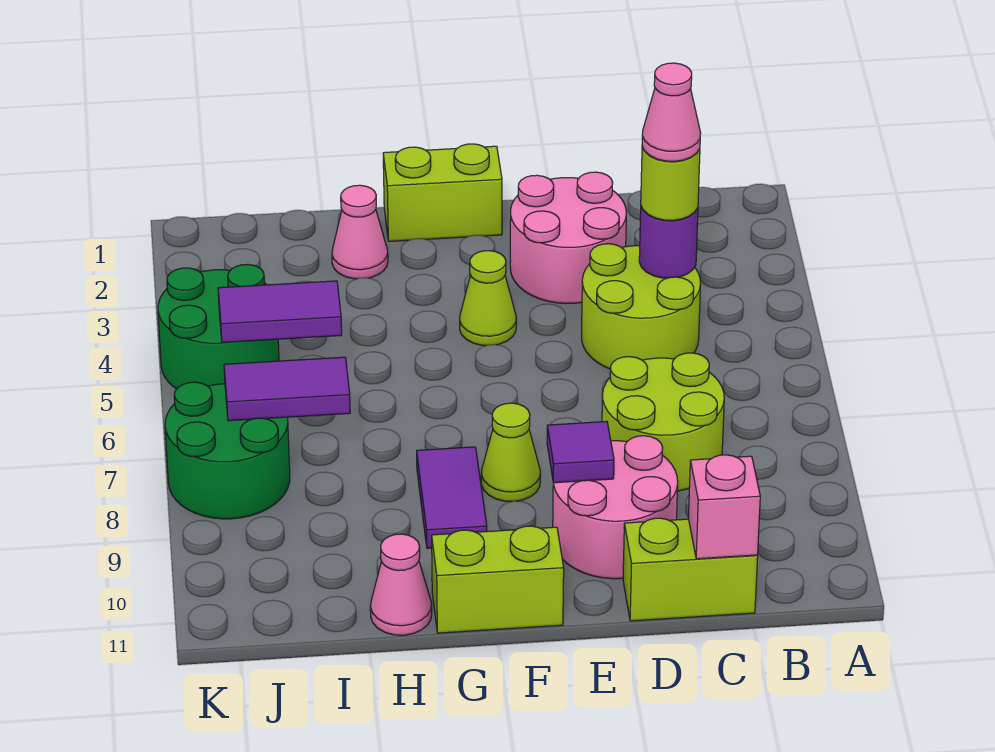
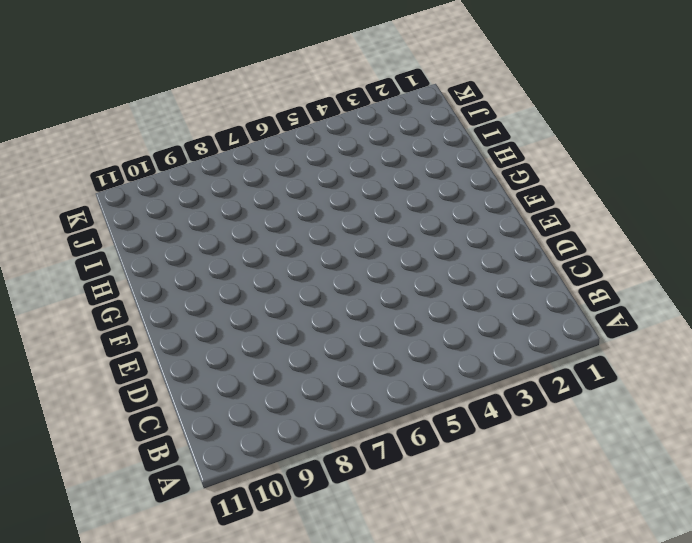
none -> lime round brick C4:D5 level 1
none -> lime round brick C7:D8 level 1
none -> lime brick C11:D11 level 1

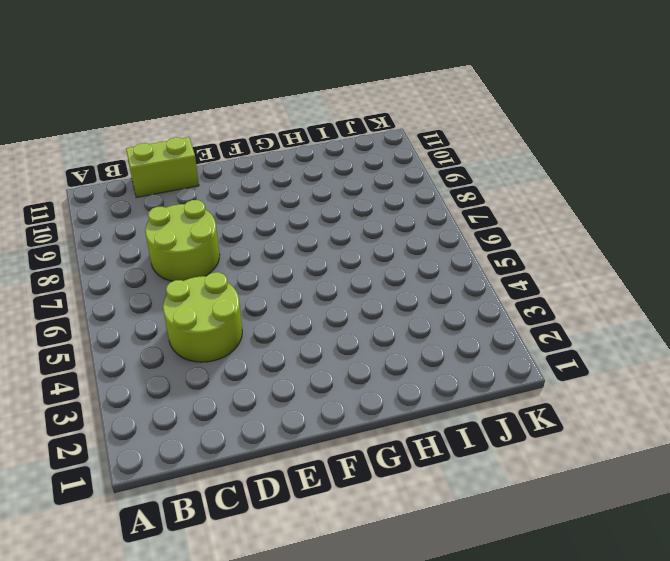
none -> pink round brick D2:E3 level 1
none -> pink round brick D9:E10 level 1
none -> lime brick F1:G1 level 1

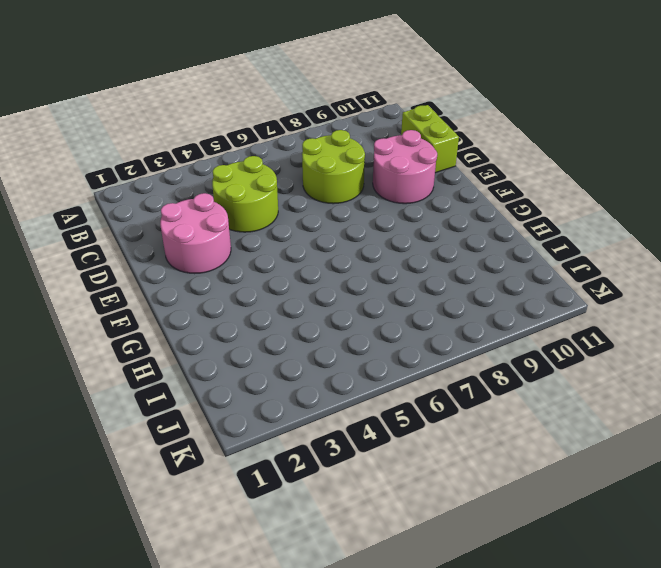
none -> lime brick F1:G1 level 1
none -> lime cone F4 level 1
none -> lime cone F8 level 1

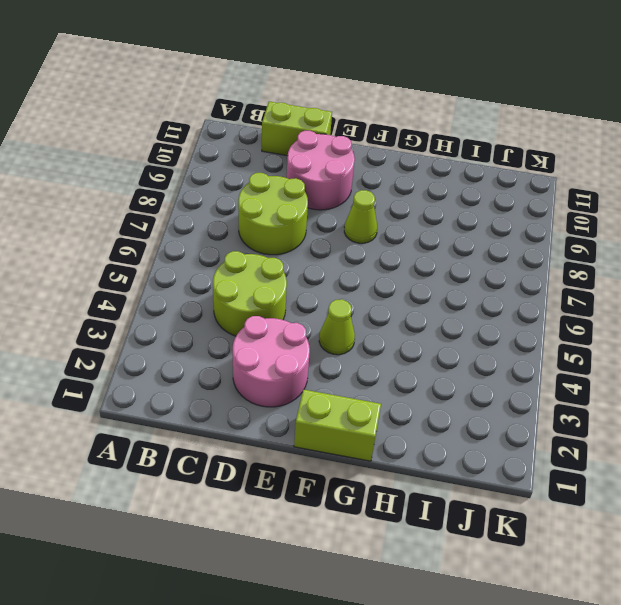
none -> lime brick F11:G11 level 1
none -> purple tile G8:G9 level 1
none -> pink cone H2 level 1

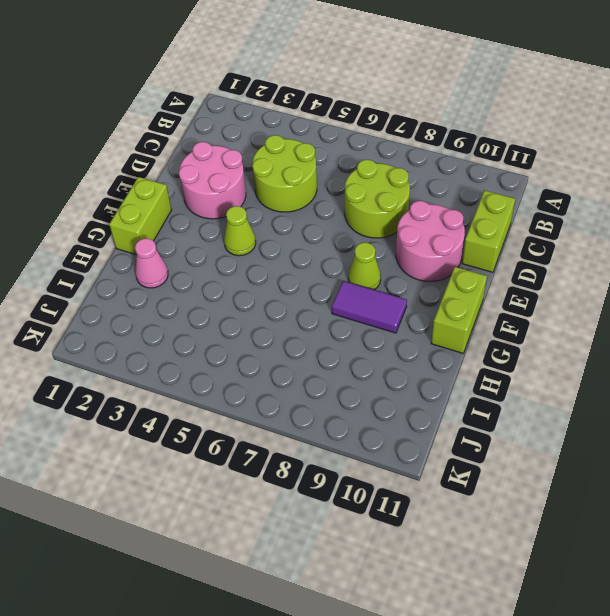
none -> pink cone H11 level 1
none -> green round brick J4:K5 level 1
none -> green round brick J7:K8 level 1

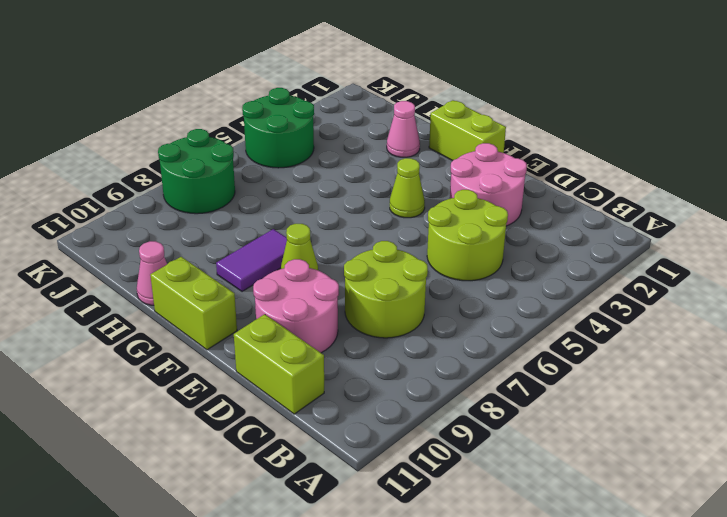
none -> purple round brick C4 level 2
none -> pink brick C11 level 2
none -> purple tile E9 level 2

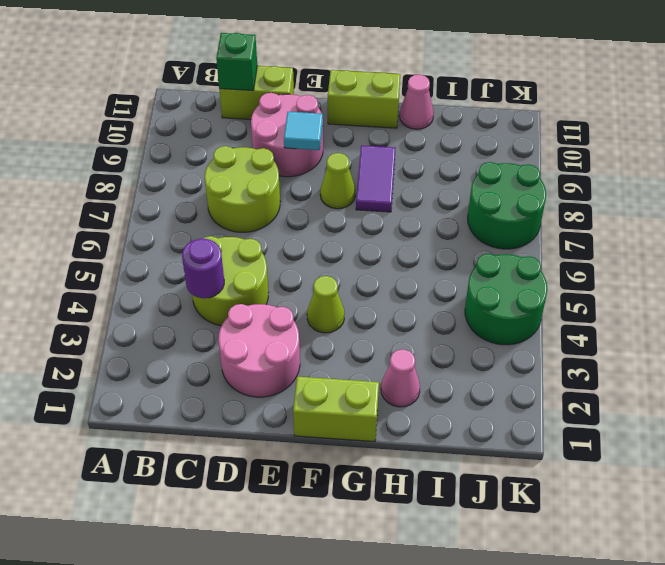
green brick C11 level 2 -> pink brick C11 level 2
cyan tile E9 level 2 -> purple tile E9 level 2
none -> purple tile I5:J5 level 2
none -> purple tile I7:J7 level 2
none -> lime round brick C4 level 3

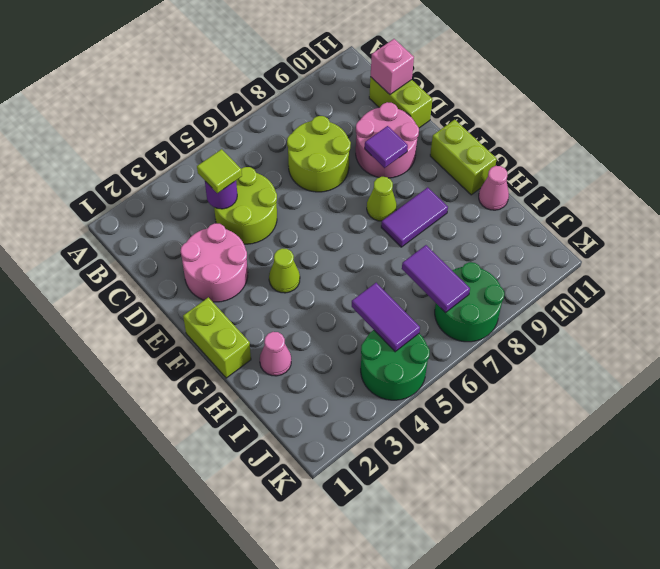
lime tile C4 level 3 -> lime round brick C4 level 3
none -> pink cone C4 level 4

